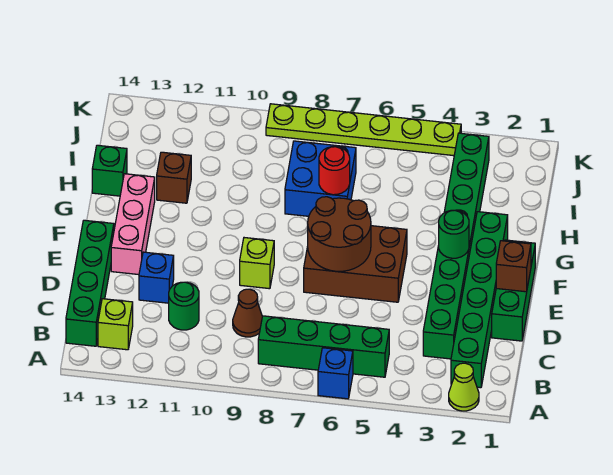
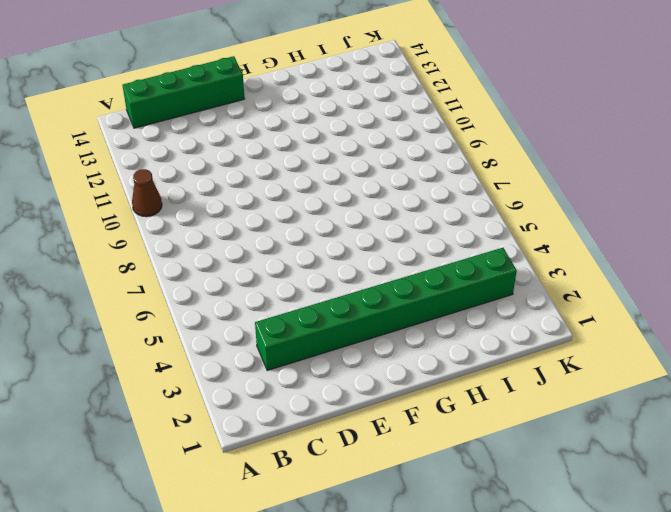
brown cone A10 level 1 -> brown cone C9 level 1
none -> lime cone A2 level 1
none -> blue brick A6 level 1
none -> green brick B2:G2 level 1

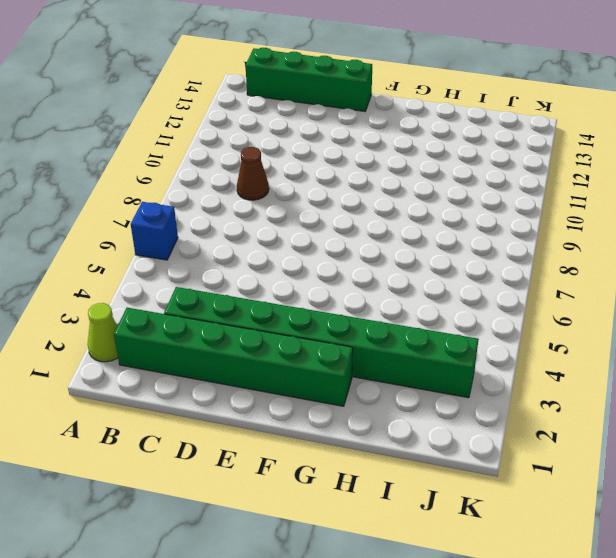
none -> green brick B5:B8 level 1
none -> lime brick B13 level 1
none -> green round brick C11 level 1

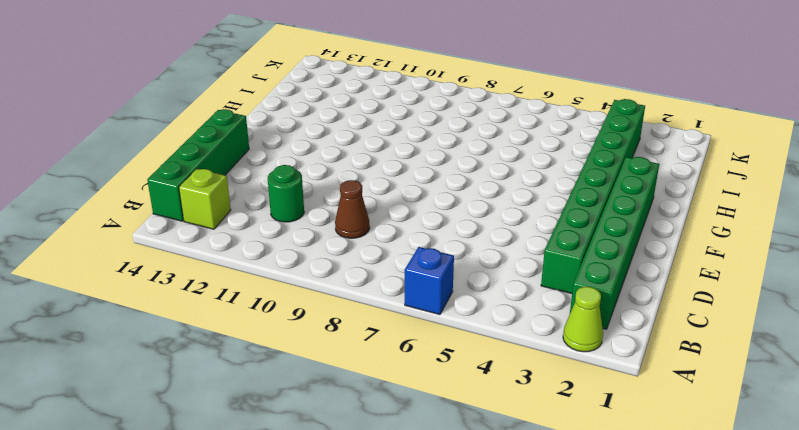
none -> green brick B5:B8 level 1
none -> green brick D1:F1 level 1
none -> blue brick D12 level 1

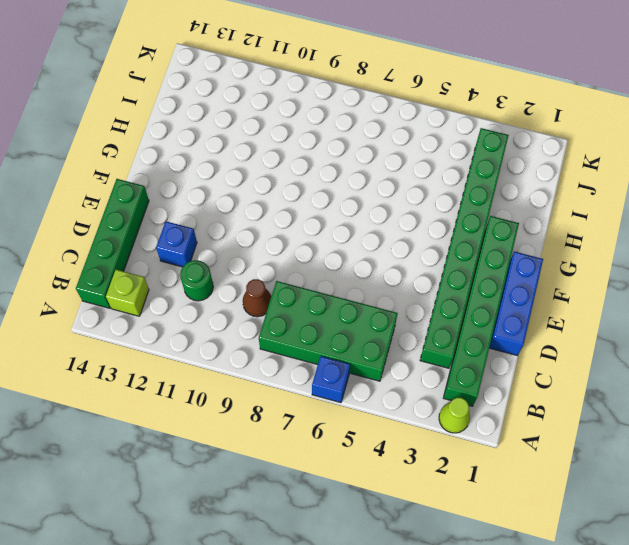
green brick B5:C8 level 1 -> green brick B5:B8 level 1
blue brick D1:F1 level 1 -> green brick D1:F1 level 1
none -> brown brick E5:F7 level 1
none -> lime brick E9 level 1
none -> pink brick E13:G13 level 1

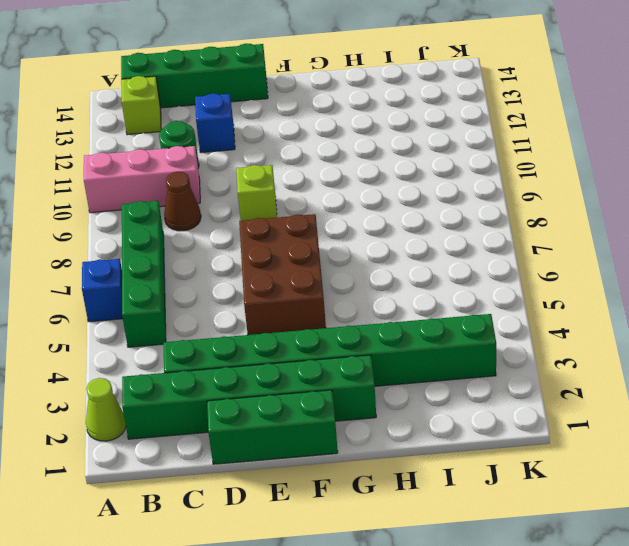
pink brick A10:C10 level 1 -> pink brick E13:G13 level 1
none -> blue brick H7:I8 level 1
none -> brown brick H12 level 1
none -> green brick H14 level 1

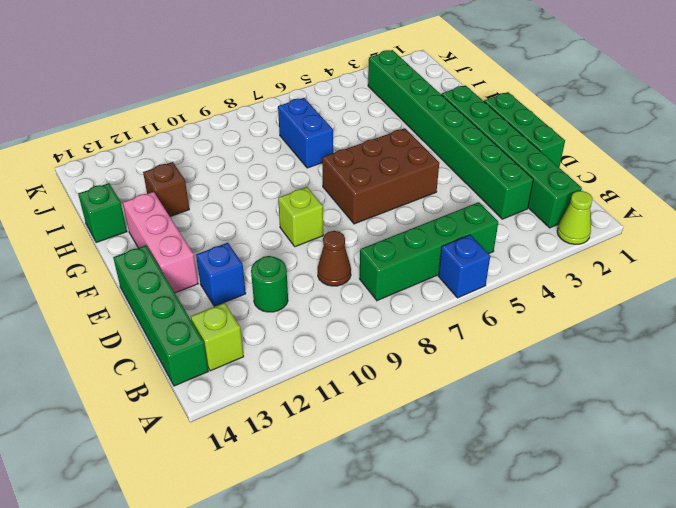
blue brick H7:I7 level 1 -> blue brick H7:I8 level 1
none -> lime plate K4:K9 level 1
none -> brown brick E1 level 2
none -> brown round brick E6:F7 level 2

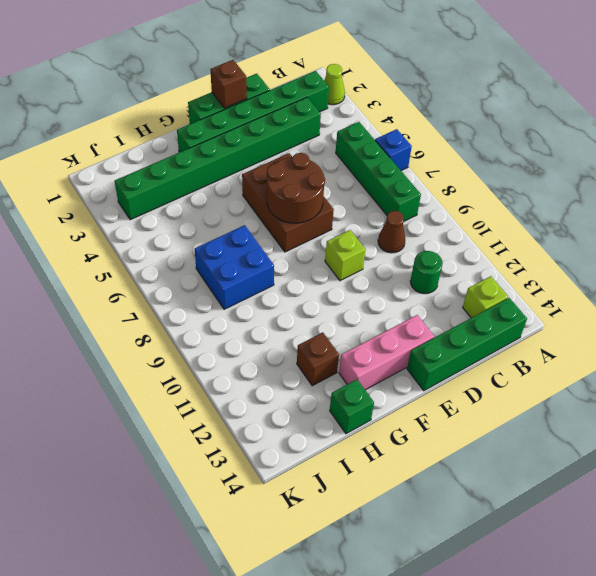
none -> blue brick D12 level 1
none -> lime plate K4:K9 level 1
none -> green round brick F3 level 2

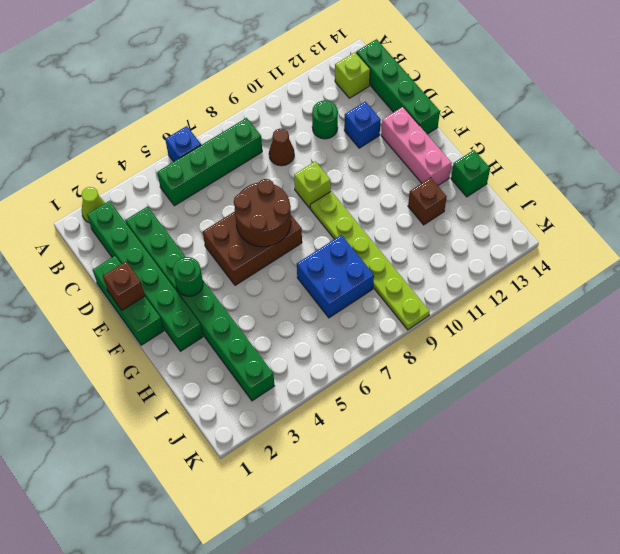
lime plate F9:K9 level 1 -> lime plate K4:K9 level 1
none -> red round brick H7 level 2

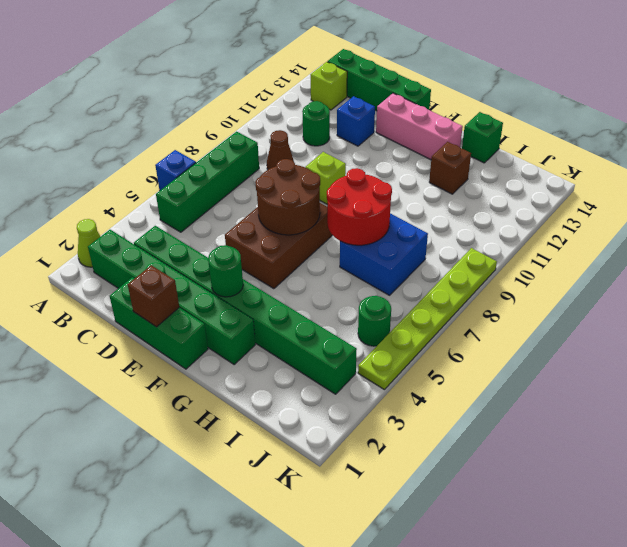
red round brick G7:H8 level 2 -> red round brick H7 level 2
green round brick J5 level 1 -> none

